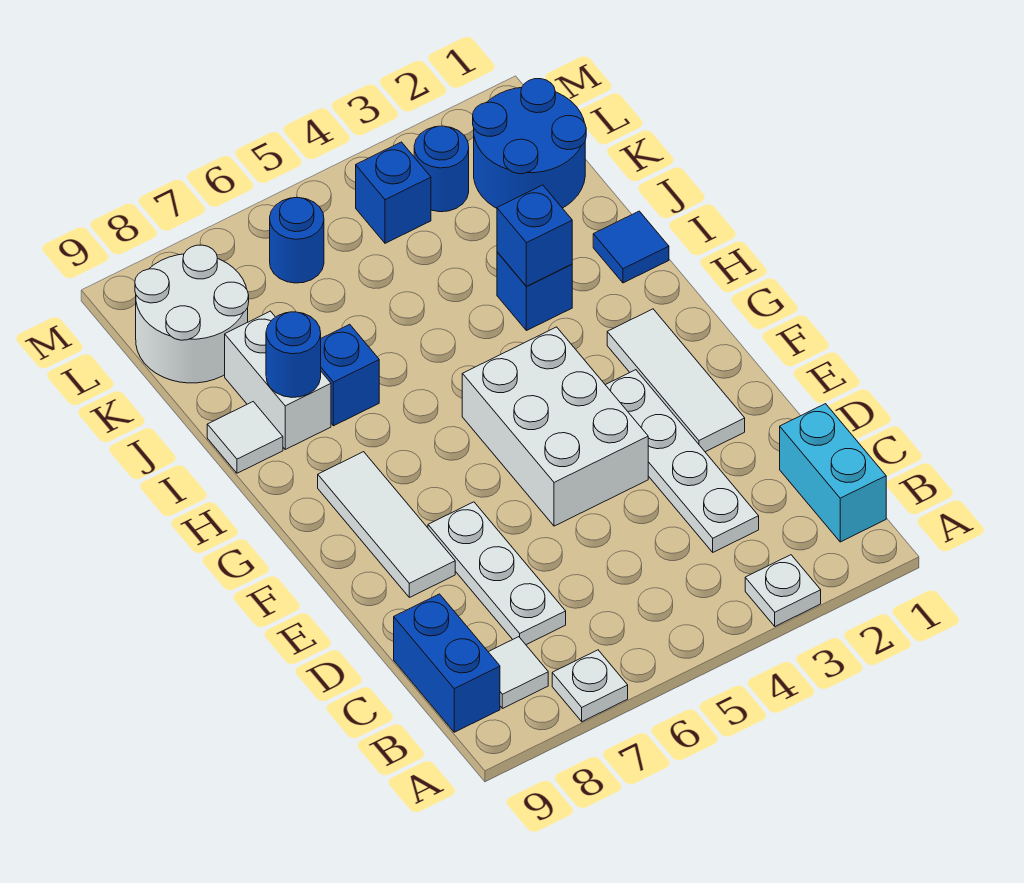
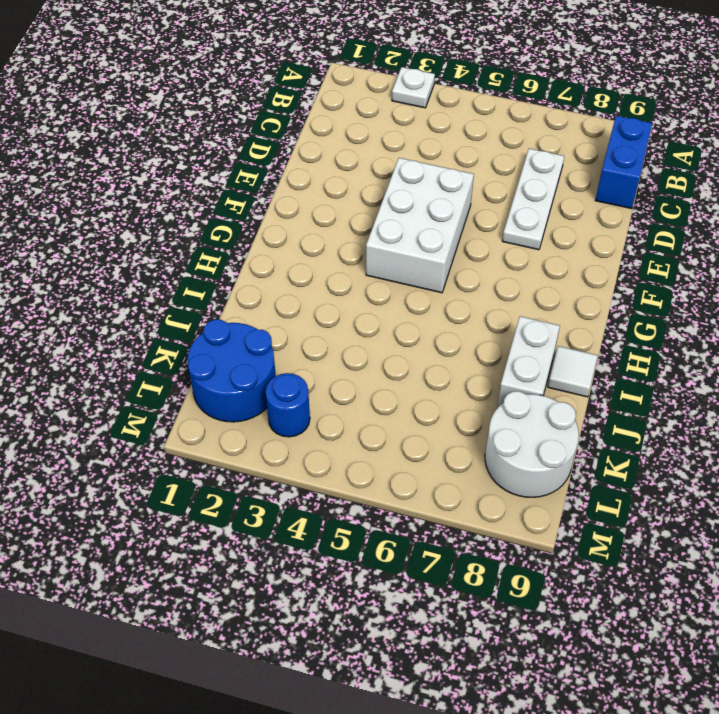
none -> white plate A7 level 1
none -> cyan brick B1:C1 level 1
none -> white tile B8 level 1

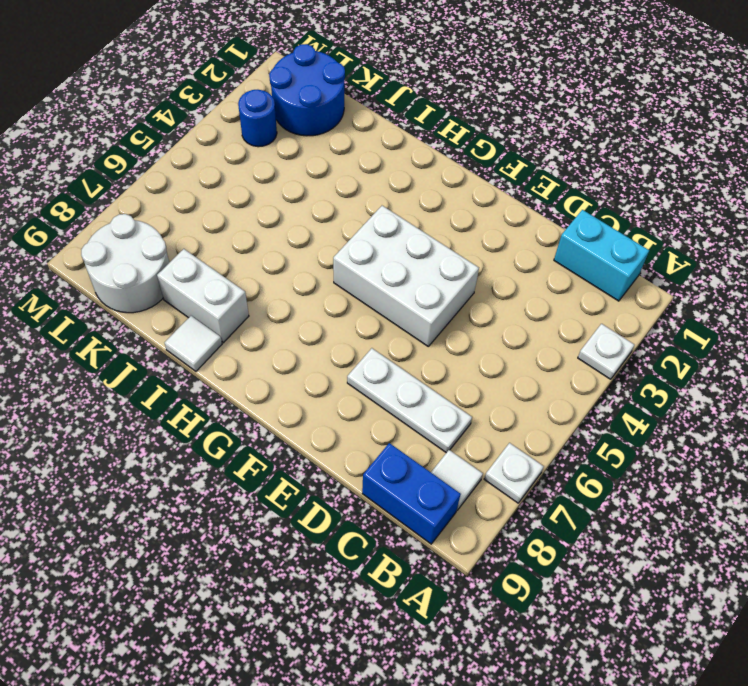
none -> white plate C3:F3 level 1
none -> white tile E2:G2 level 1
none -> white tile E8:G8 level 1

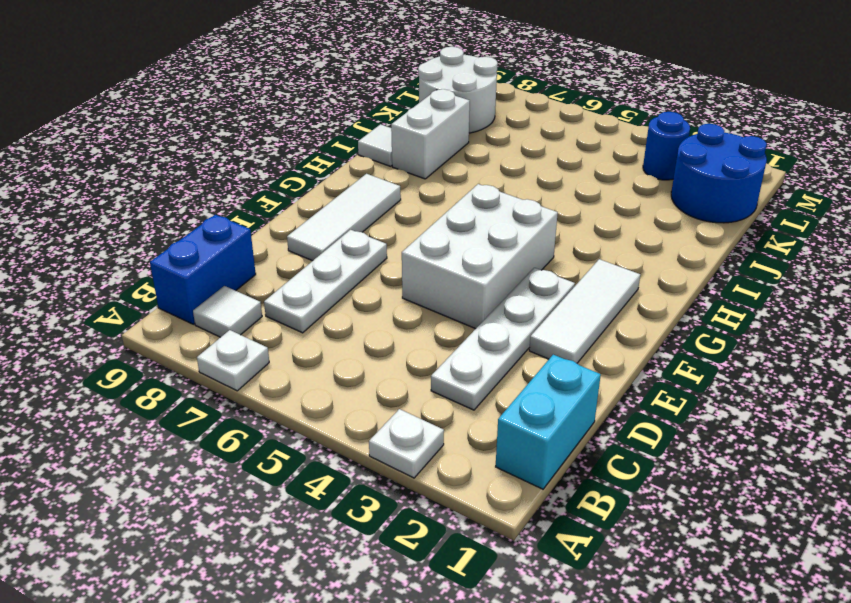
none -> blue tile I1 level 1
none -> blue brick I3 level 1
none -> blue brick I7 level 1

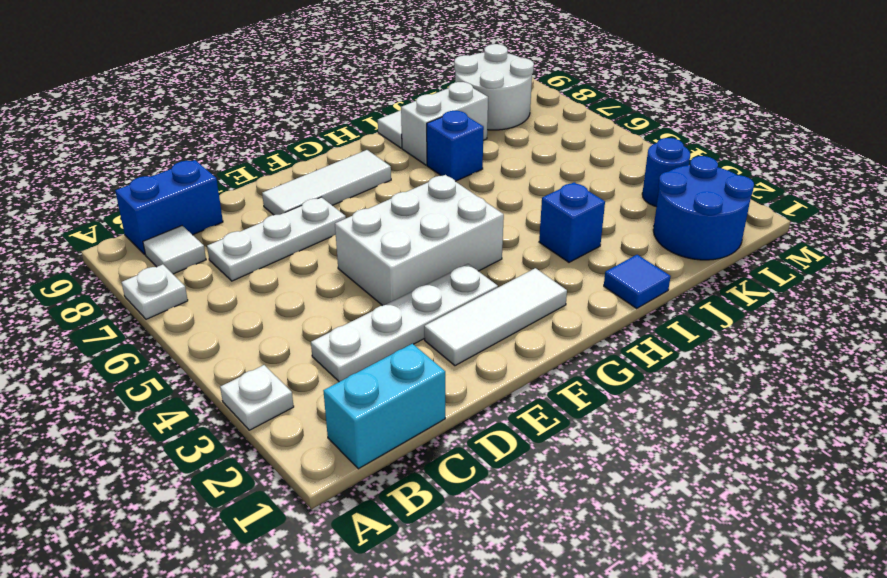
none -> blue brick L4 level 1
none -> blue round brick L6 level 1
none -> blue brick I3 level 2

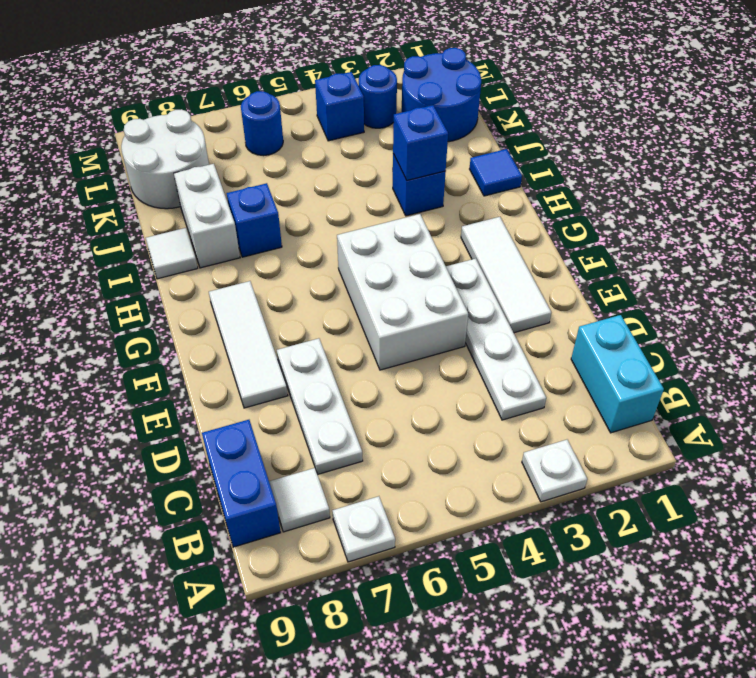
none -> blue round brick I8 level 2

